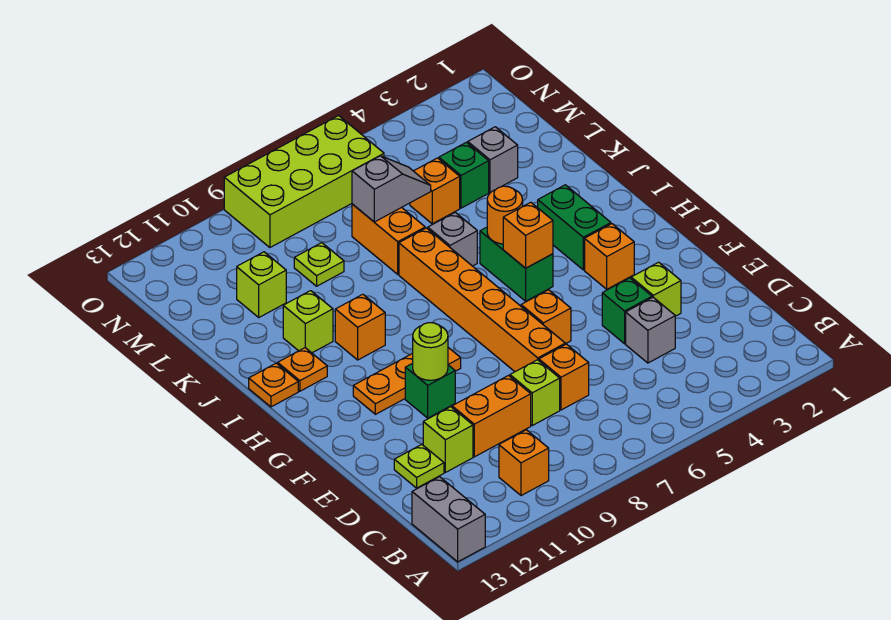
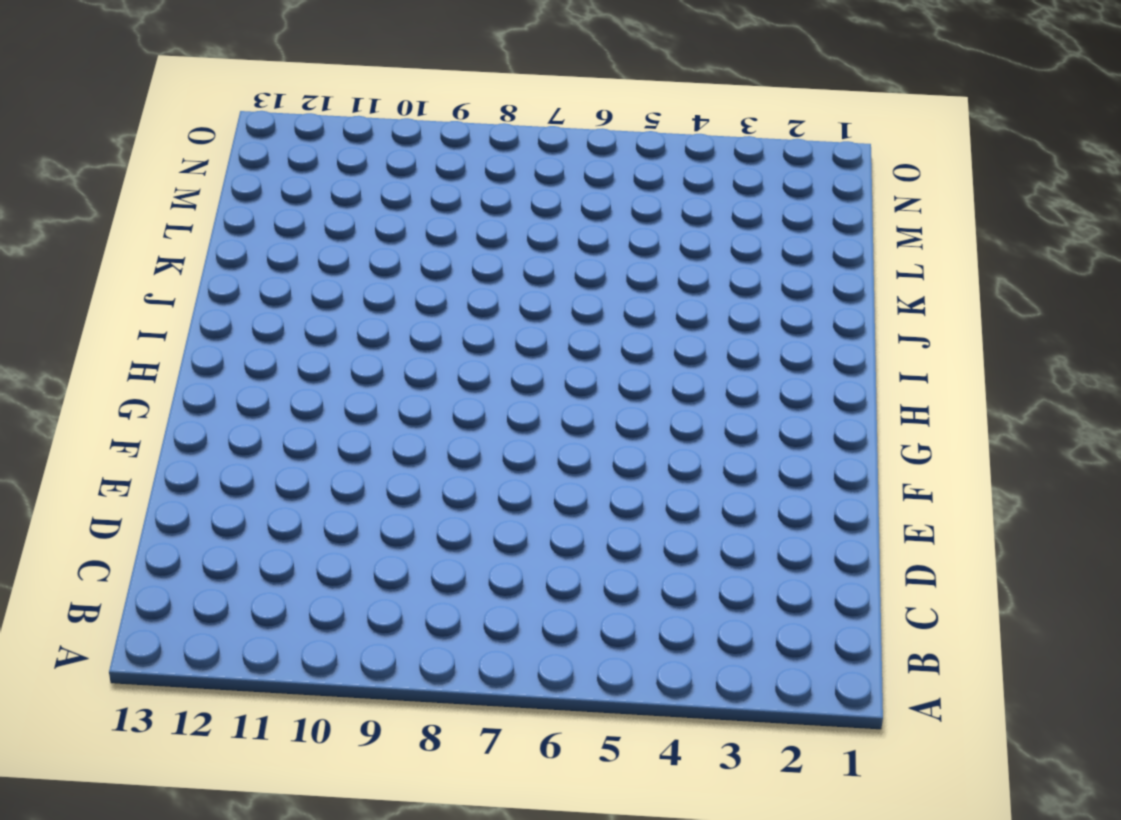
none -> grey brick A13:B13 level 1
none -> orange brick B10 level 1
none -> grey brick D4 level 1
none -> orange brick D7 level 1

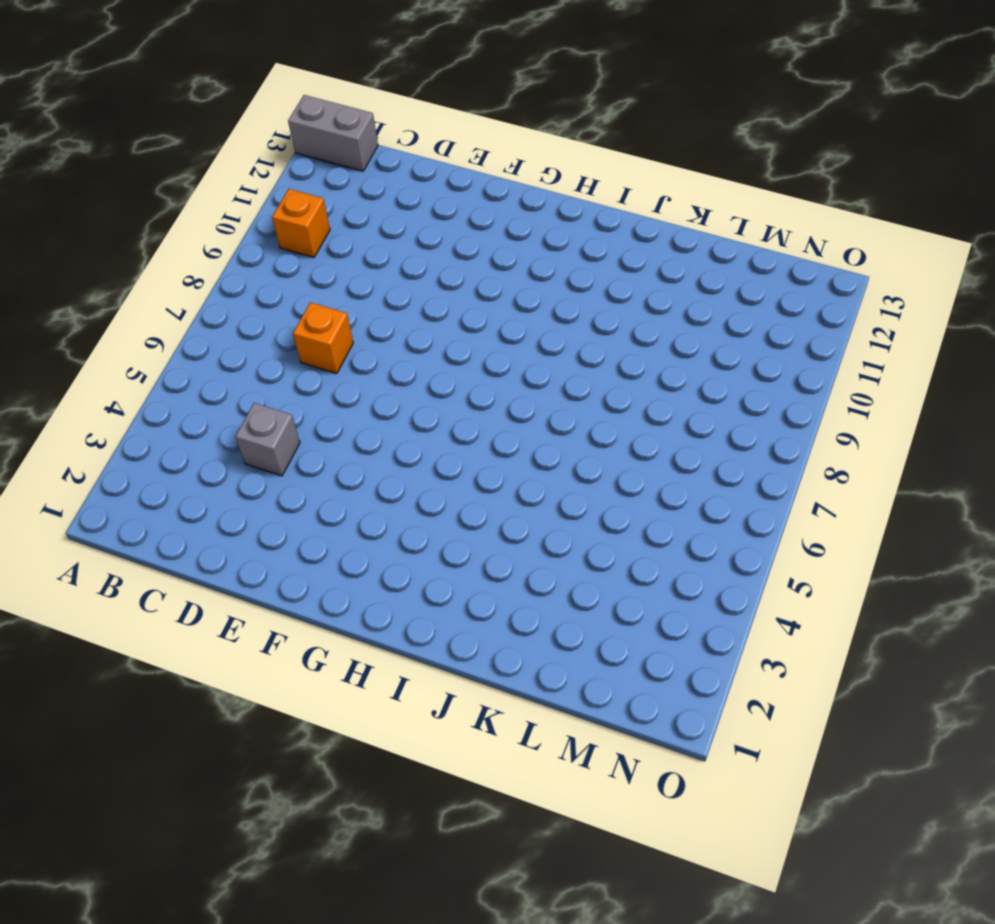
none -> lime brick D8 level 1
none -> orange brick D9:D10 level 1
none -> lime brick D11 level 1
none -> lime plate D12 level 1

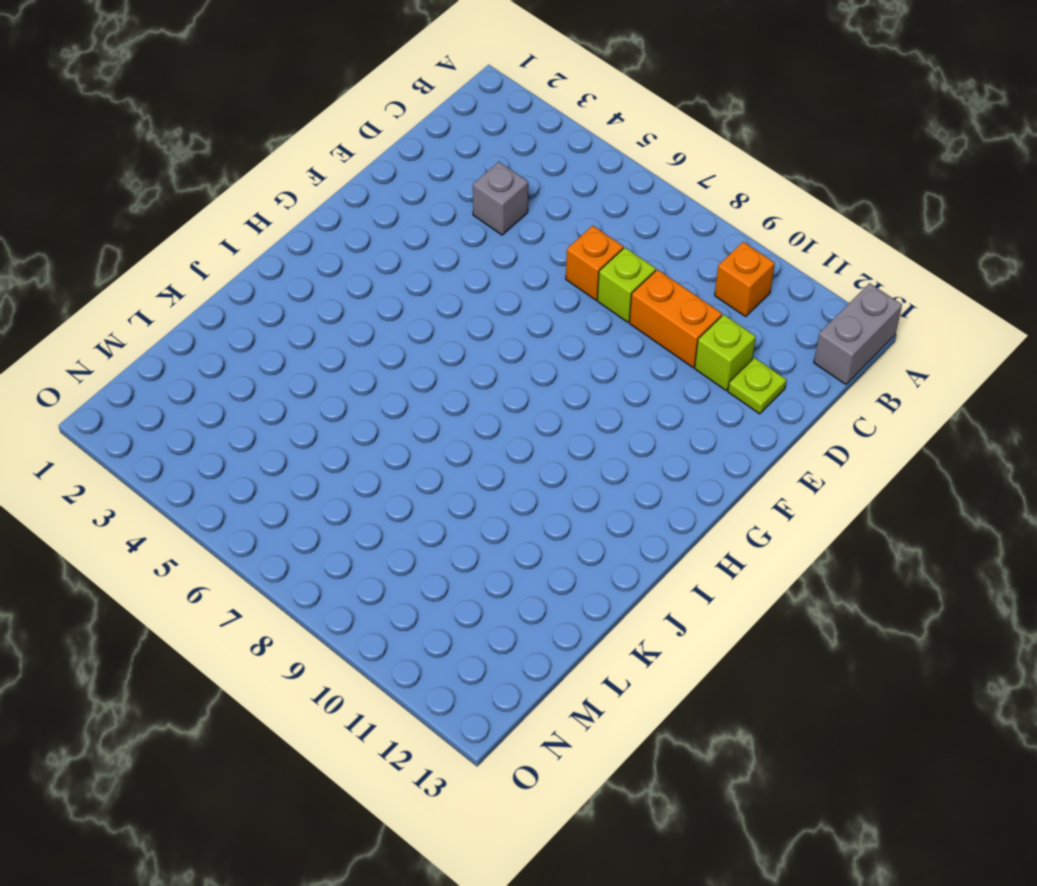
none -> lime brick E3 level 1
none -> green brick E4 level 1
none -> orange brick E7:J7 level 1
none -> orange brick F6 level 1

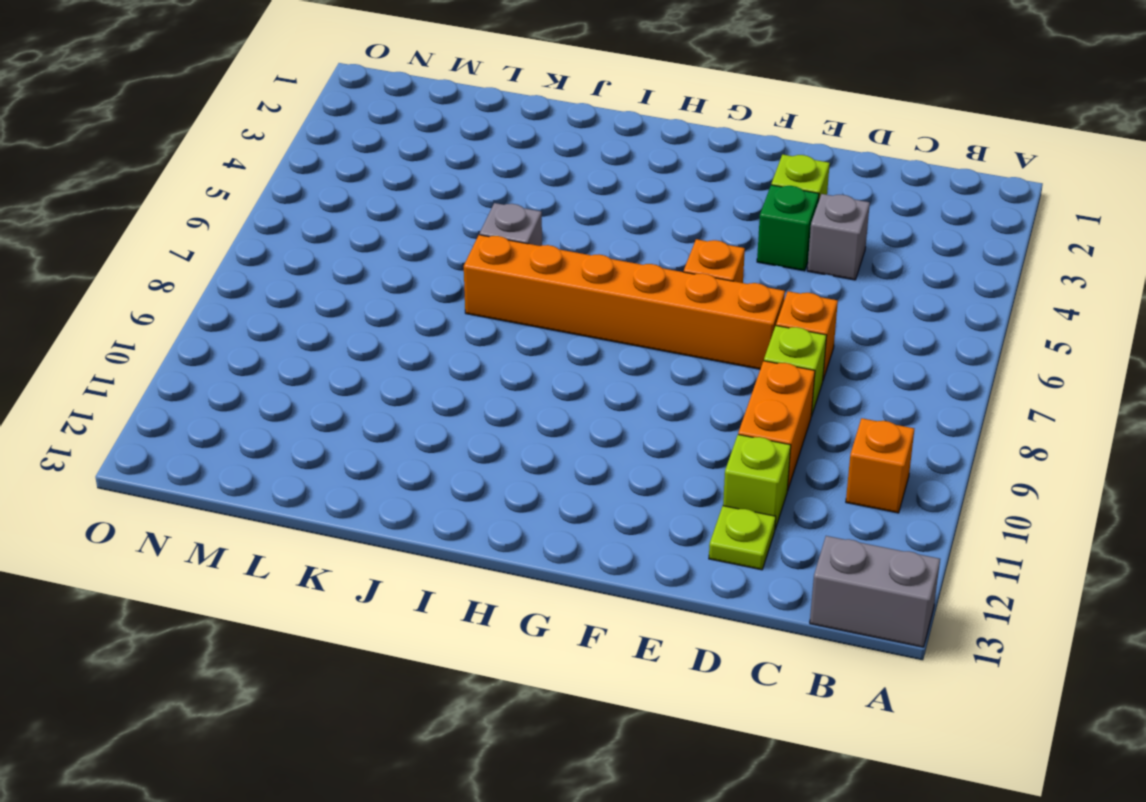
none -> green brick F10 level 1
none -> orange brick G3 level 1
none -> orange plate G9:G11 level 1
none -> green brick H3:I3 level 1

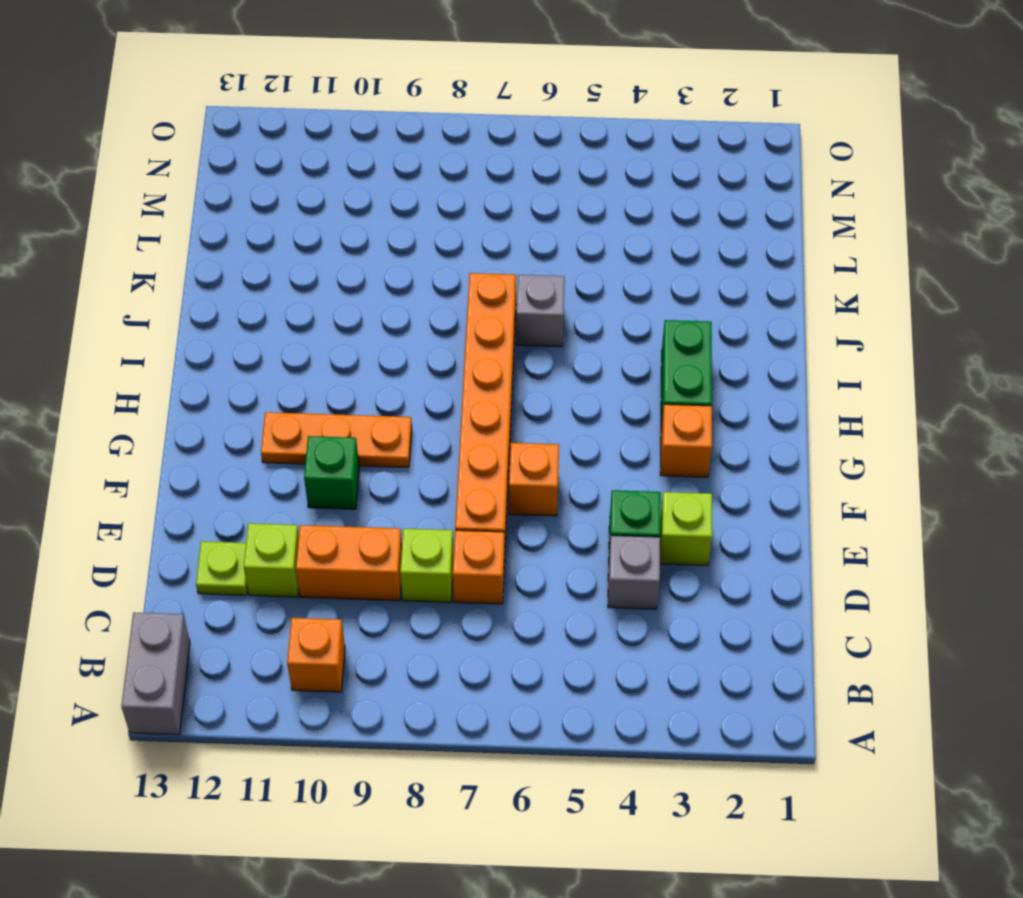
none -> green brick H5:I5 level 1
none -> orange brick I10 level 1
none -> orange plate I12 level 1
none -> orange plate I13 level 1

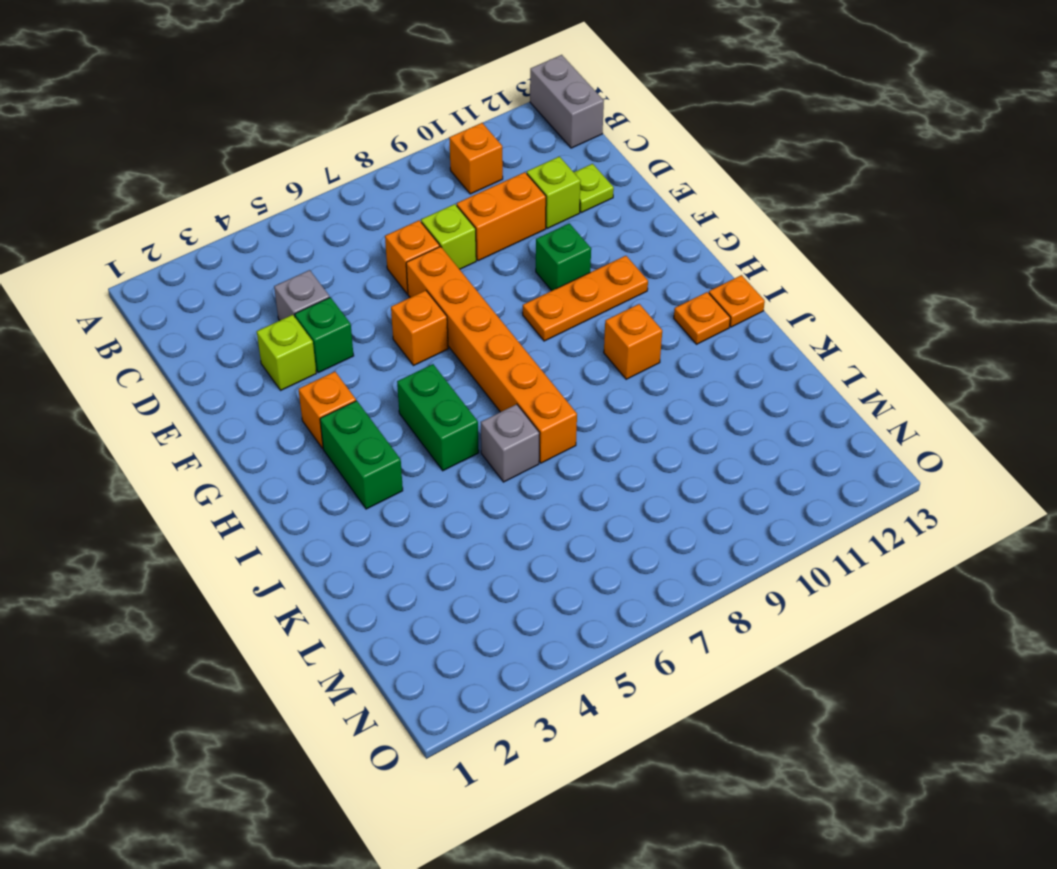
none -> lime brick J11 level 1
none -> orange brick K7:L7 level 1
none -> grey brick L3 level 1
none -> green brick L4 level 1

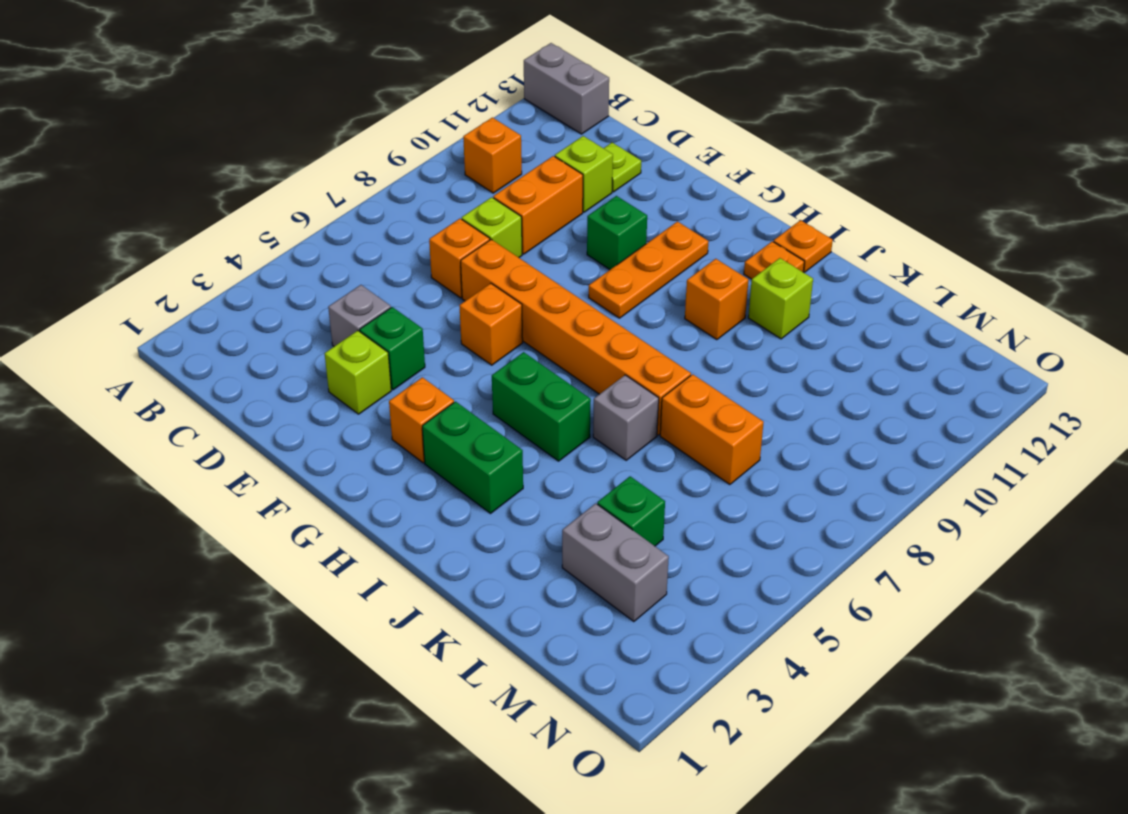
grey brick L3:M3 level 1 -> grey brick L3 level 1
none -> orange brick L5 level 1
none -> lime plate L9 level 1
none -> lime brick L11 level 1
none -> lime brick N6:O9 level 1

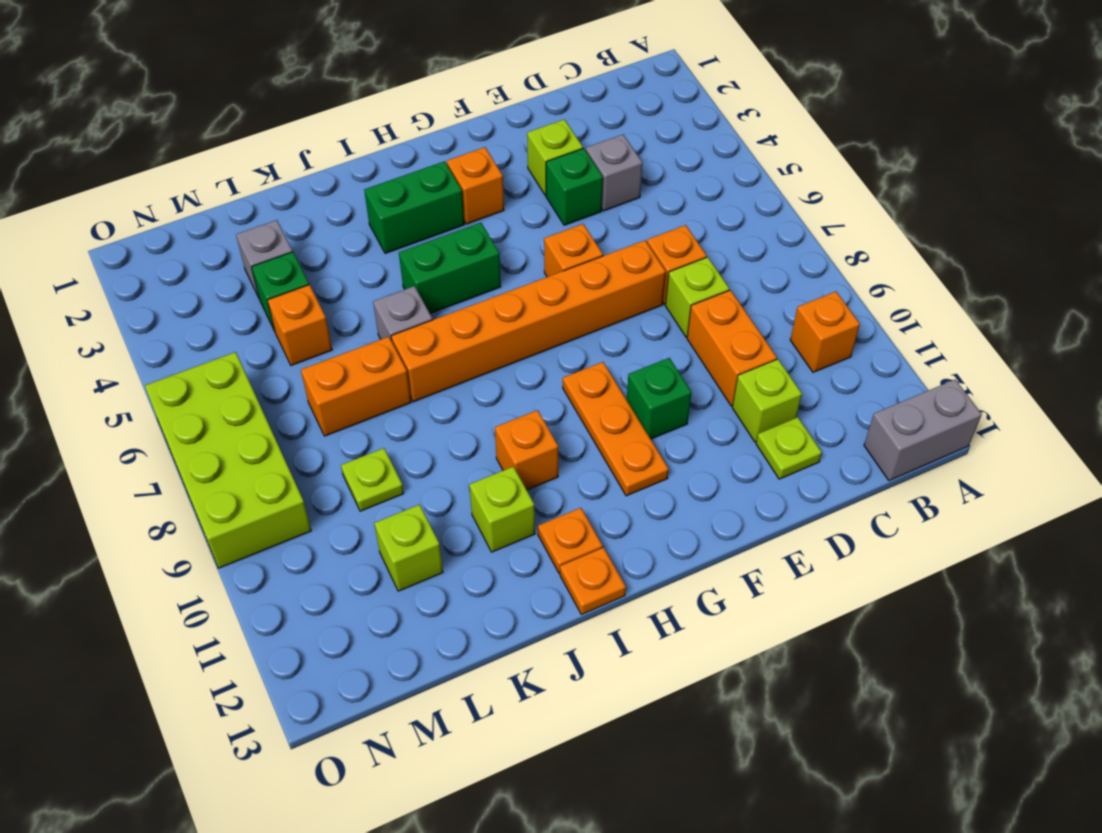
none -> lime round brick F10 level 2
none -> orange brick H5 level 2
none -> orange round brick I5 level 2
none -> grey slope L6:L7 level 2 top 7

